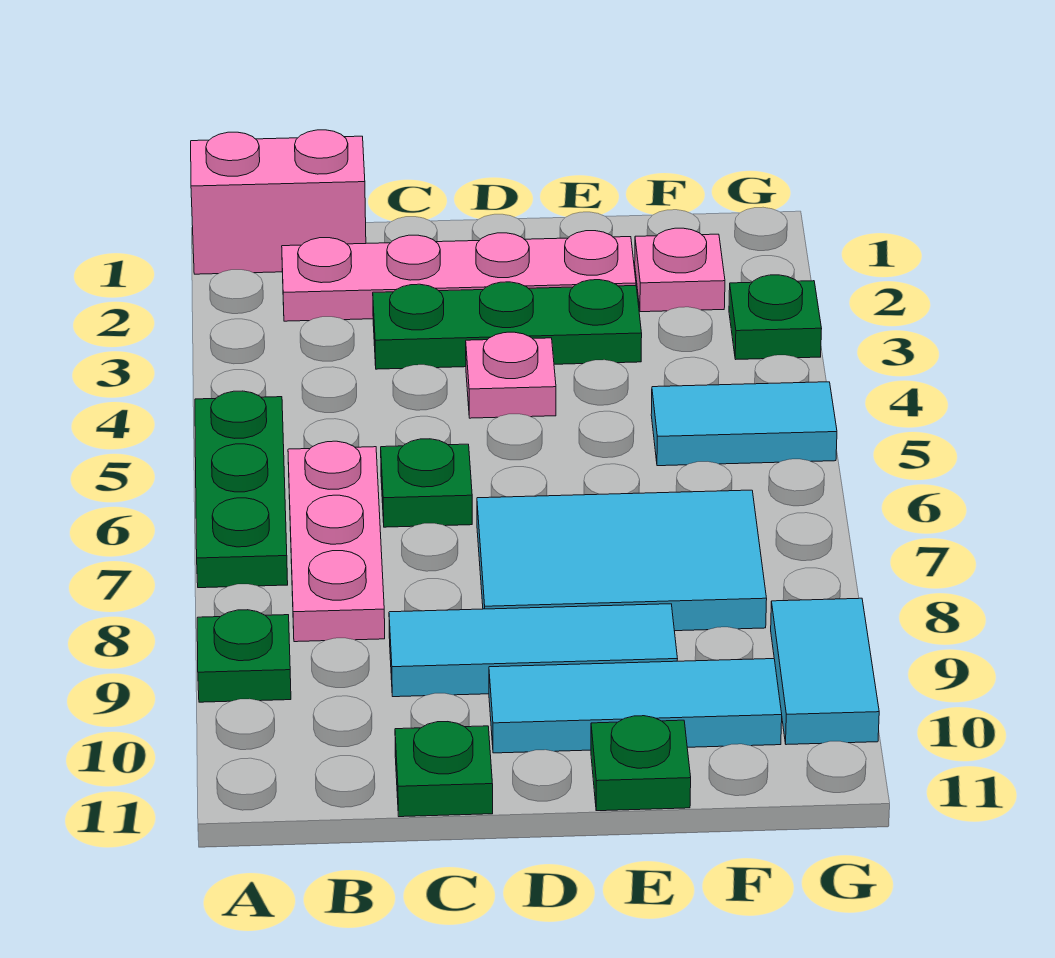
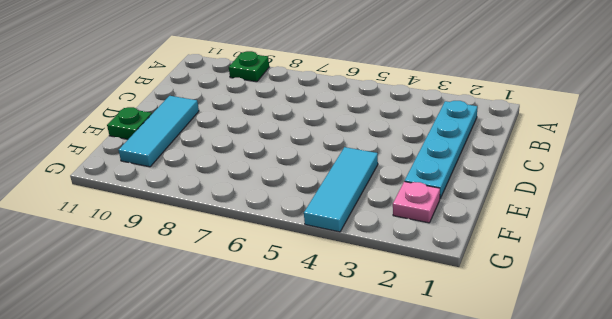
cyan plate B2:E2 level 1 -> pink plate B2:E2 level 1
cyan tile E4:G4 level 1 -> cyan tile C9:E9 level 1
none -> pink brick A1:B1 level 1
none -> green plate A5:A7 level 1
none -> pink plate B6:B8 level 1

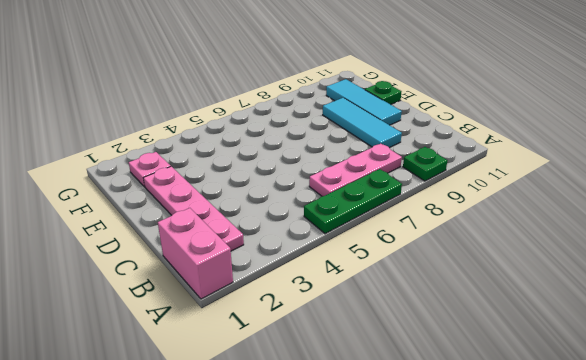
none -> green plate C3:E3 level 1
none -> green plate C6 level 1
none -> green plate C11 level 1

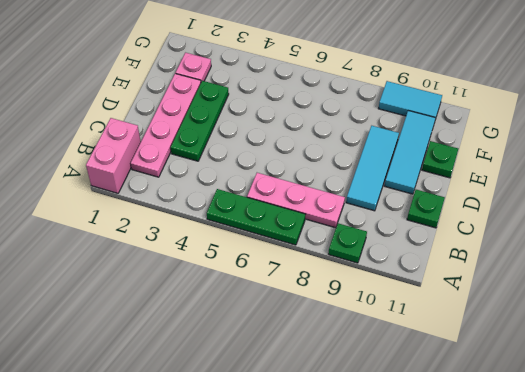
none -> green plate C6 level 1
none -> pink plate D4 level 1
none -> cyan tile D7:F8 level 1

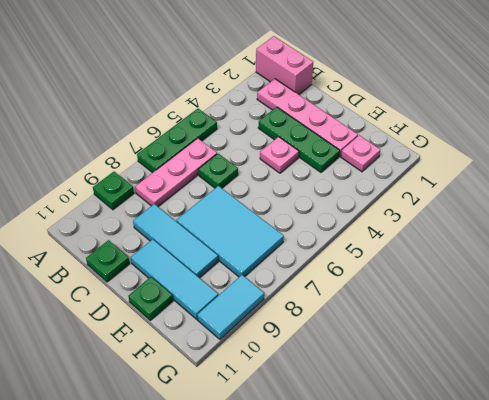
none -> cyan tile F5:G5 level 1
none -> green plate G3 level 1

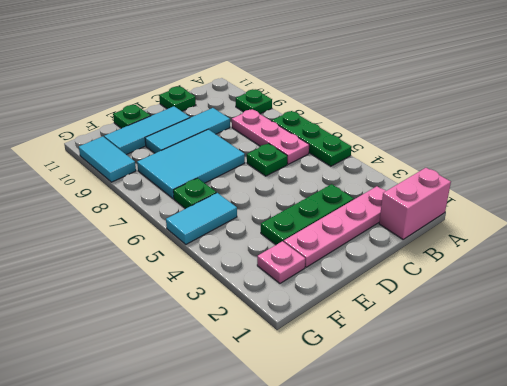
green plate F6 level 1 -> green plate G3 level 1
none -> pink plate D4 level 1

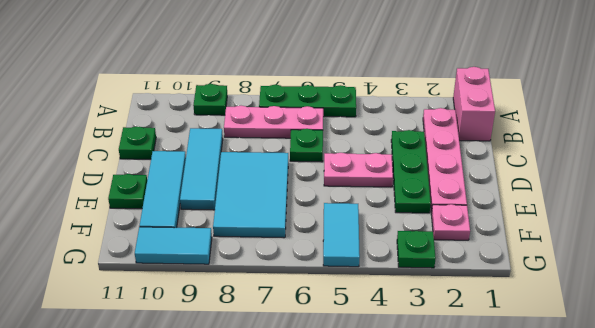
pink plate D4:D5 level 1 -> pink plate D4 level 1

